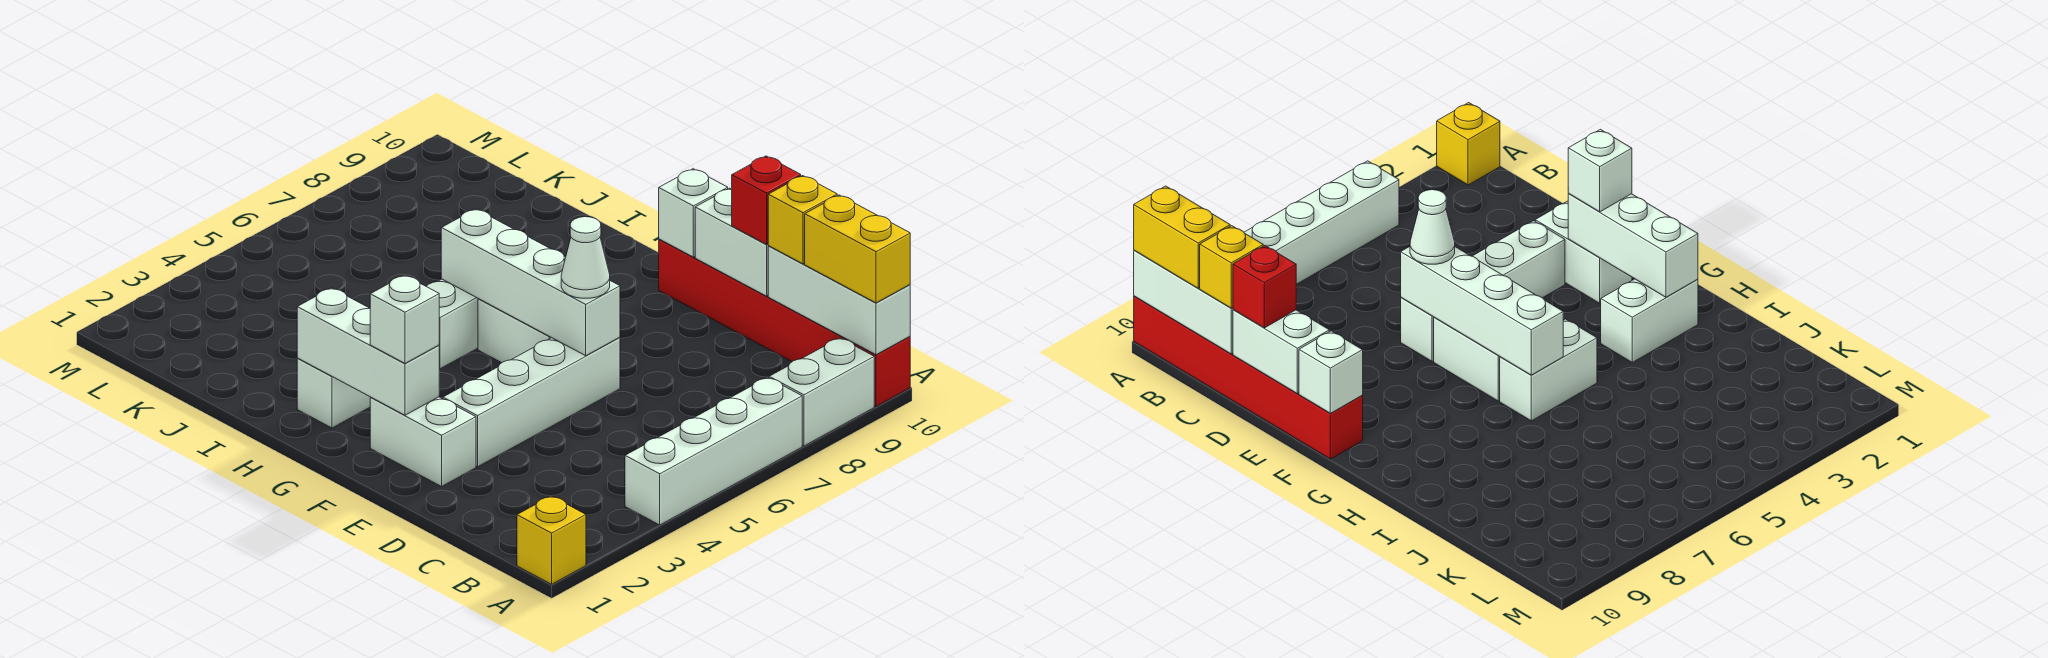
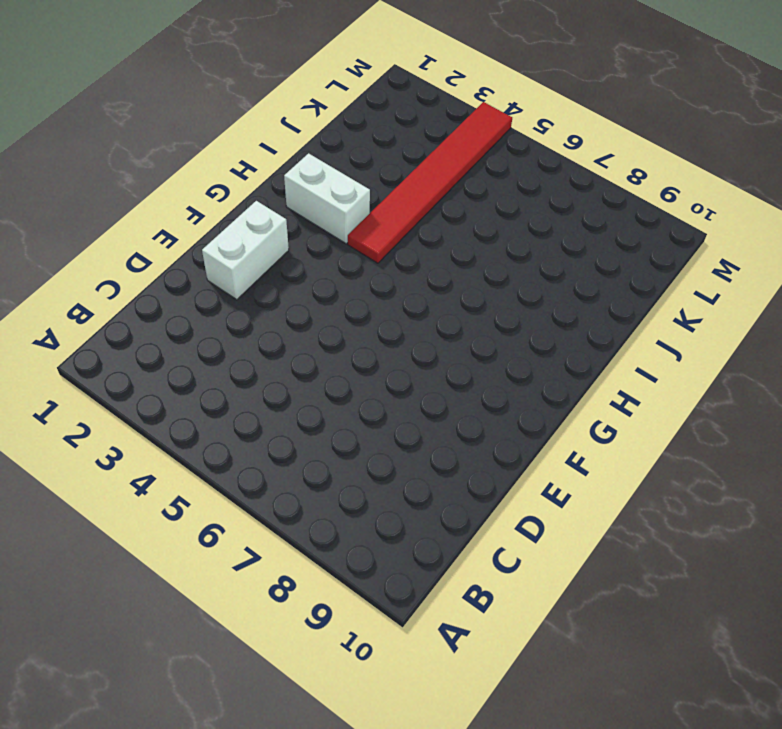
red tile H4:M4 level 1 -> none
none -> yellow brick A1 level 1
none -> white brick A4:A7 level 1
none -> white brick A8:A9 level 1

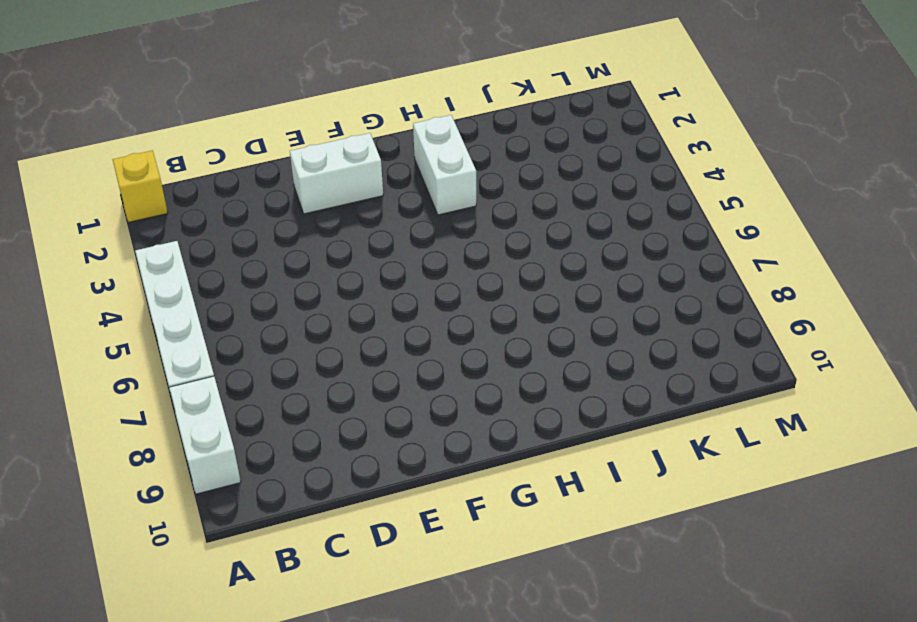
none -> red brick A10:F10 level 1
none -> white brick E3:E6 level 1
none -> white brick F6:G6 level 1

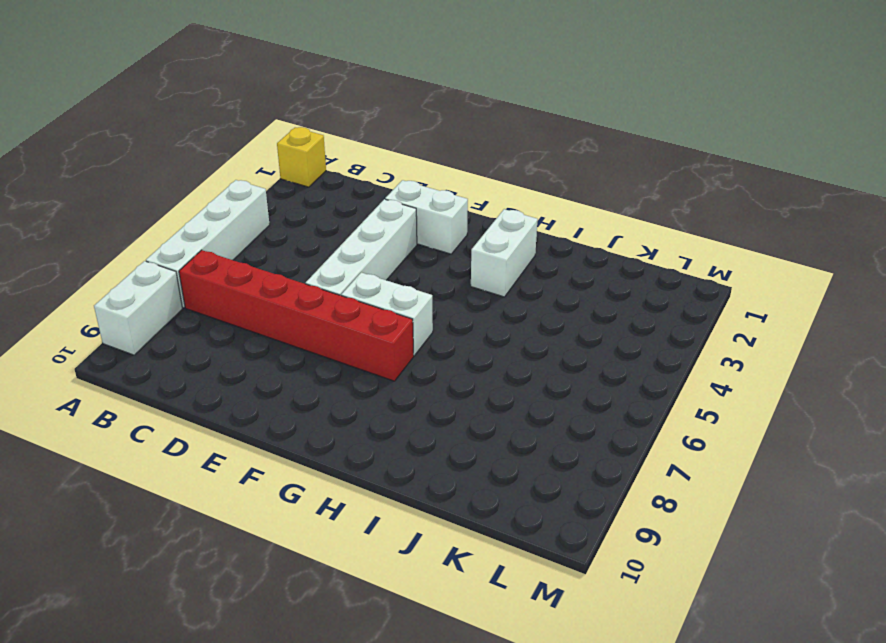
red brick B7:G7 level 1 -> red brick A10:F10 level 1
none -> white brick H5:H6 level 1
none -> white brick A10:C10 level 2
none -> white brick D10:E10 level 2

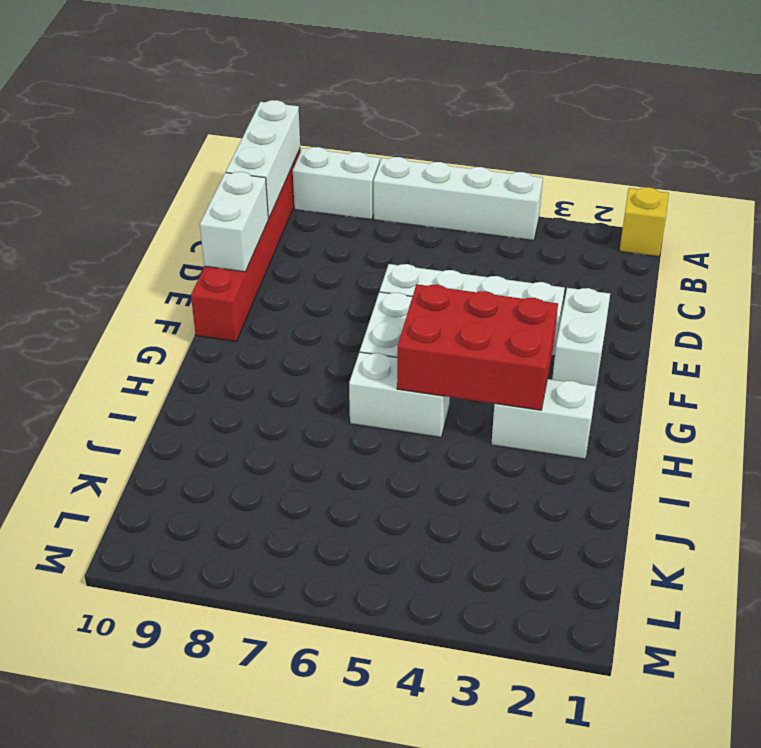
red brick G3:H5 level 2 -> none
none -> white brick E6:H6 level 2
none -> white brick F2:H2 level 2
none -> white brick F10 level 2

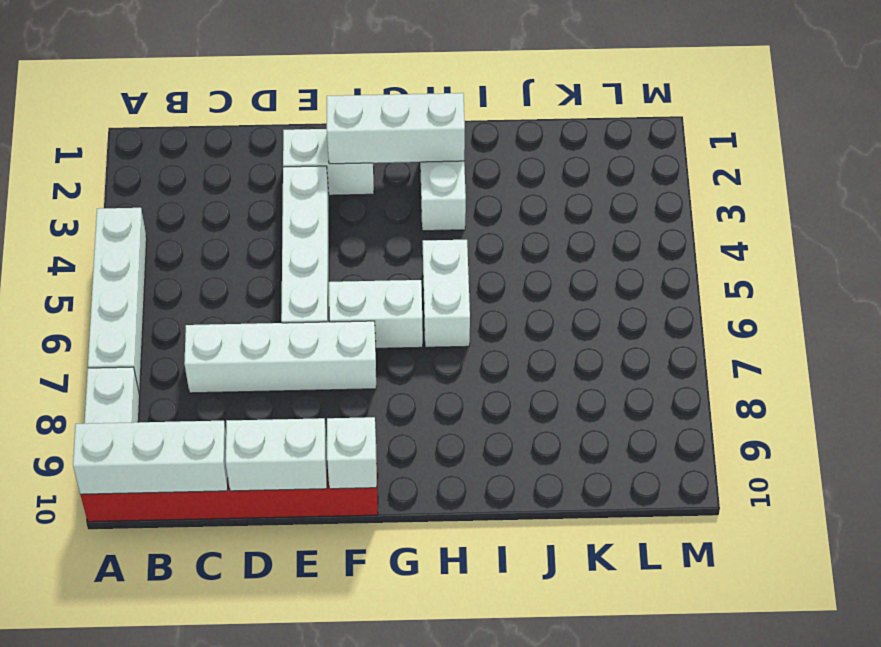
white brick C7:F7 level 1 -> white brick E6:H6 level 2
none -> yellow brick A1 level 1
none -> yellow brick A10:B10 level 3
none -> yellow brick C10 level 3

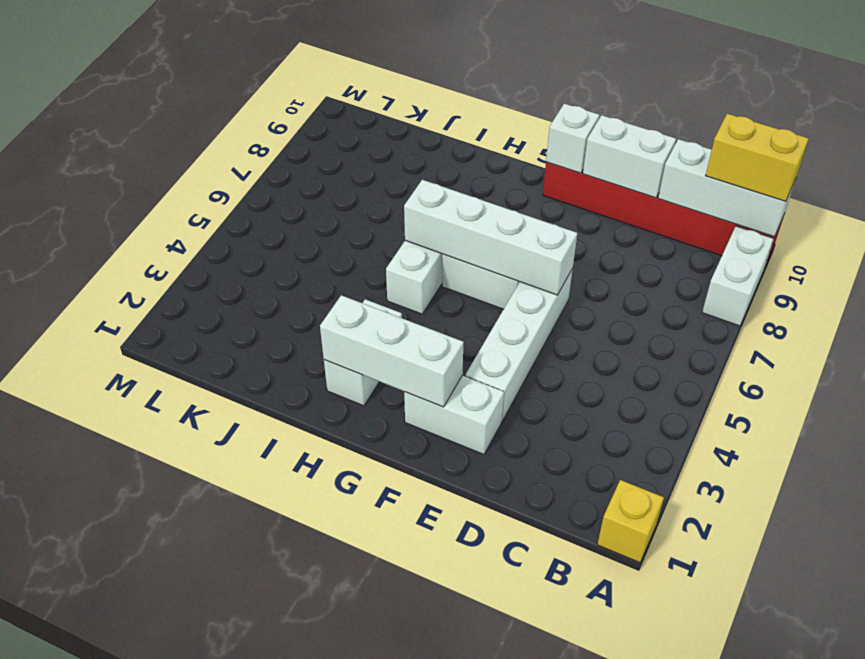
none -> white brick A4:A7 level 1
none -> yellow brick C10 level 3
none -> red brick D10 level 3

